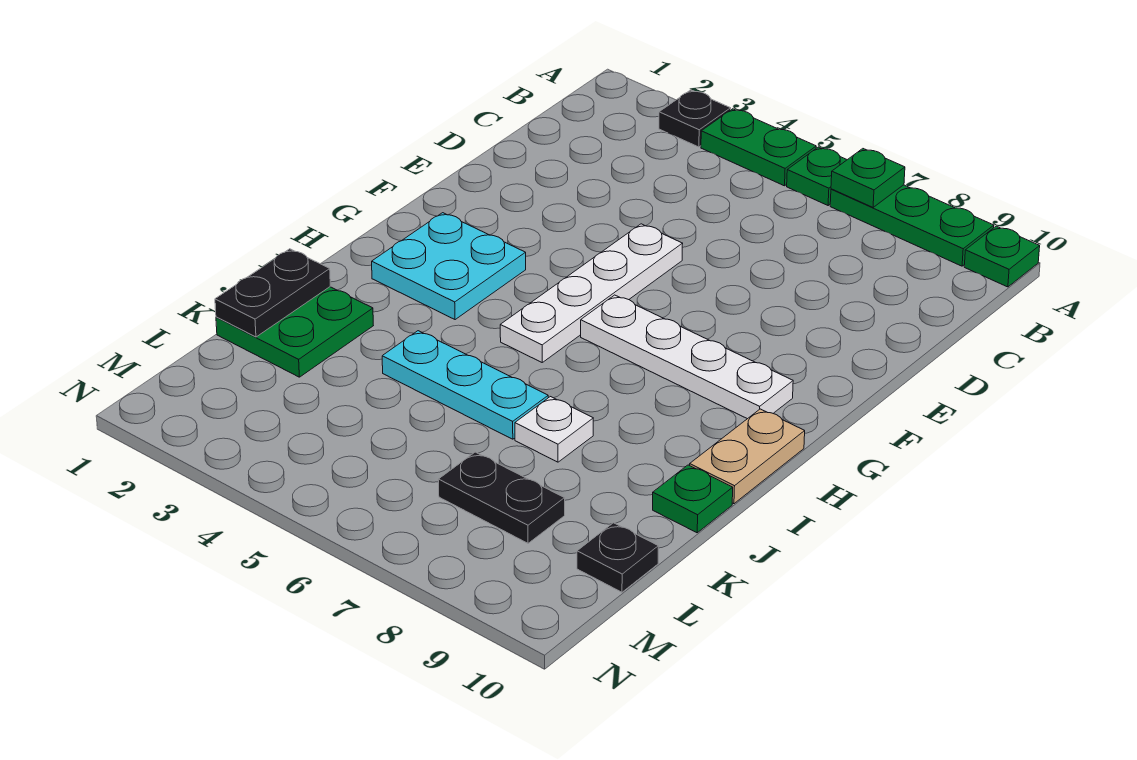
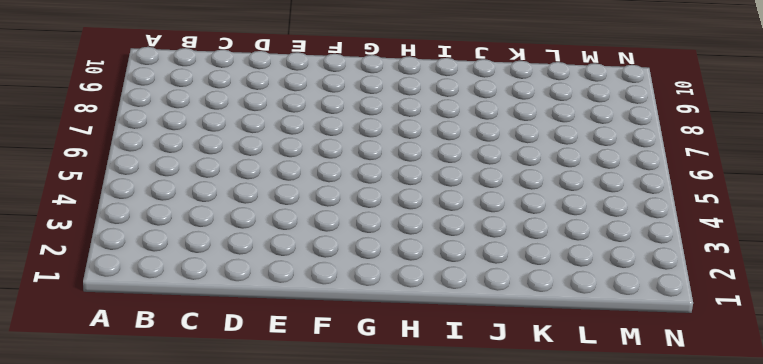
none -> black plate A3 level 1
none -> green plate A4:A5 level 1
none -> green plate A6 level 1

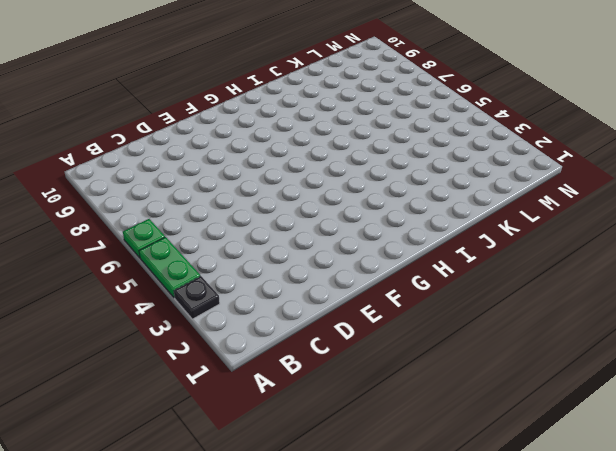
none -> green plate A7:A9 level 1
none -> green plate A10 level 1
none -> white plate E5:H5 level 1

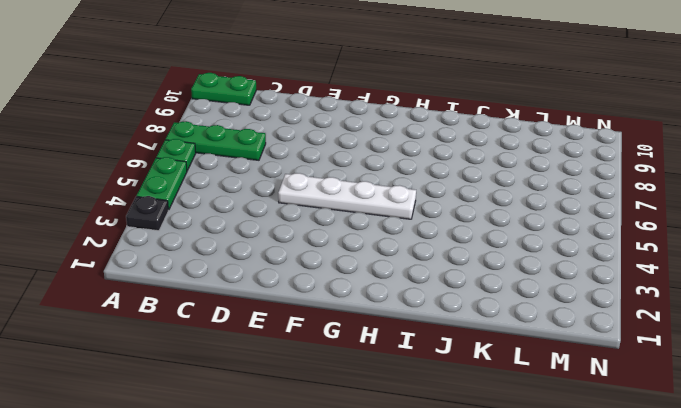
green plate A7:C7 level 1 -> green plate A7:A9 level 1
green plate A10:B10 level 1 -> green plate A10 level 1
none -> cyan plate G2:H3 level 1
none -> white plate G6:G9 level 1
none -> tan plate H10:I10 level 1

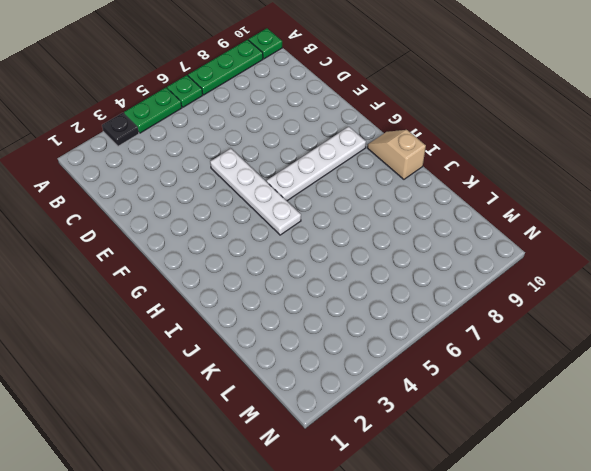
tan slope H10:I10 level 1 top I -> tan plate H10:I10 level 1
none -> cyan plate G2:H3 level 1
none -> green plate J1:K2 level 1
none -> cyan plate J4:J6 level 1

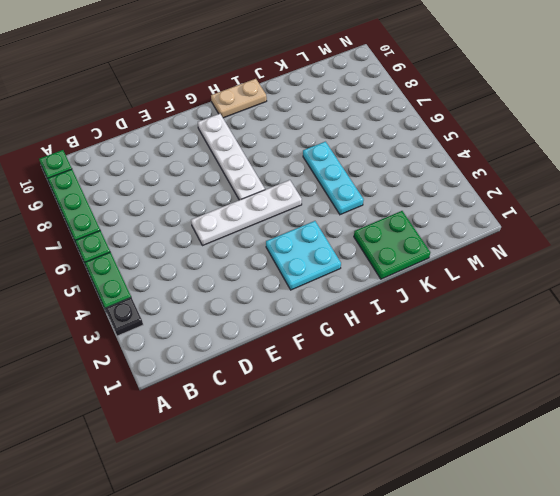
none -> white plate J7 level 1
none -> green plate J10 level 1
none -> black plate L7:L8 level 1

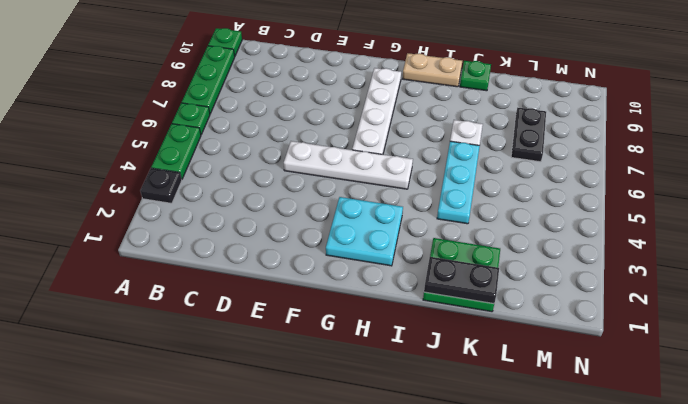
none -> black plate L10 level 1
none -> green plate A7 level 2

